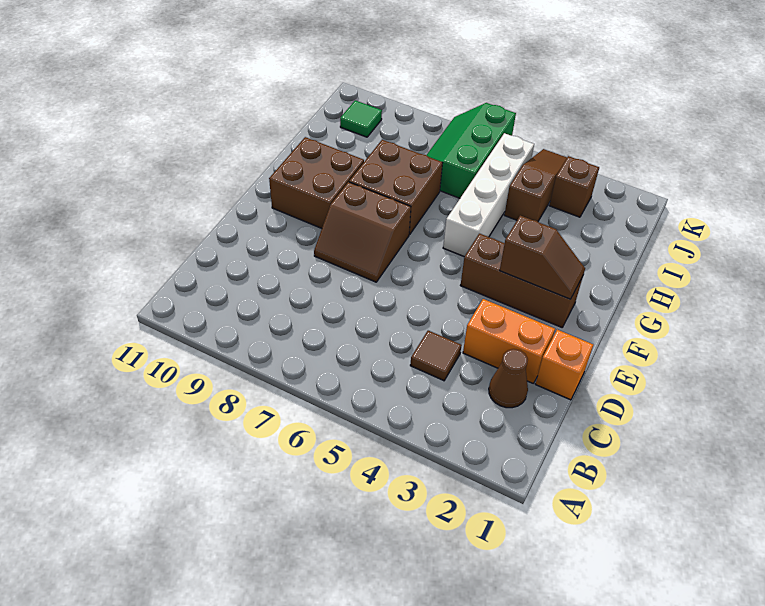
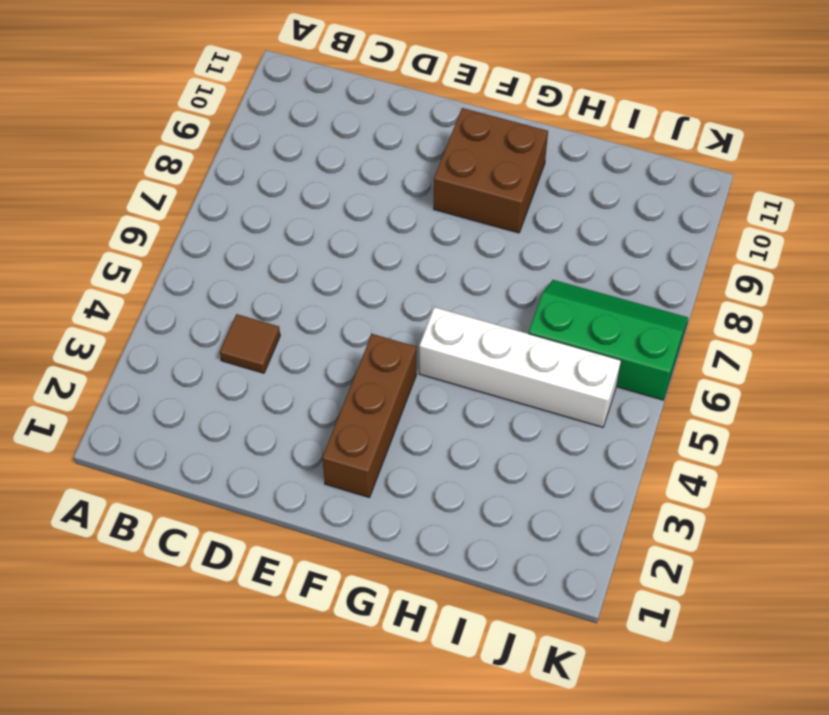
none -> brown cone C2 level 1
none -> orange brick D1 level 1
none -> orange brick D2:D3 level 1

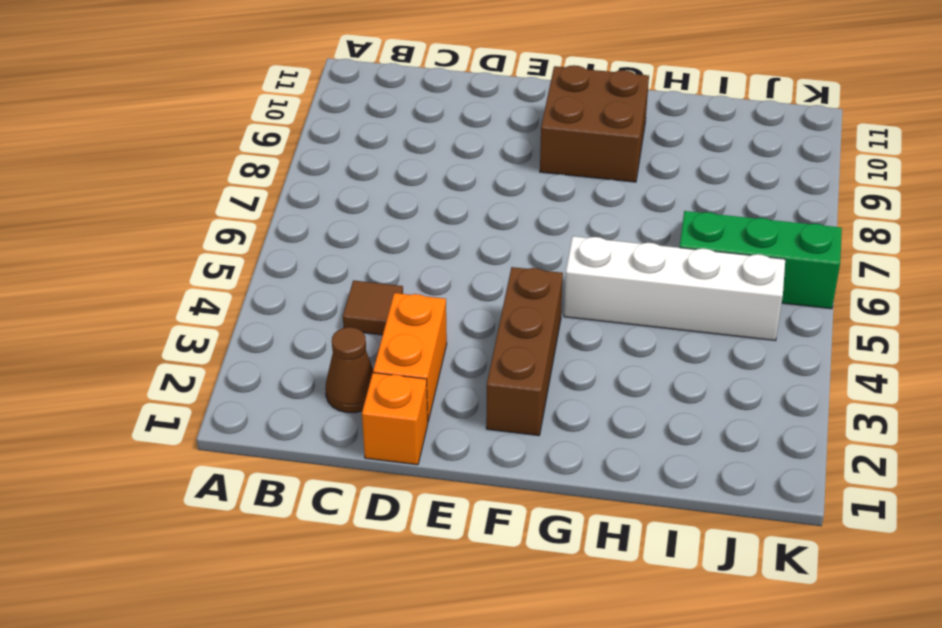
none -> brown slope E7:F8 level 1 top F
none -> brown brick G7:H8 level 1
none -> brown slope I4:K4 level 1 top I

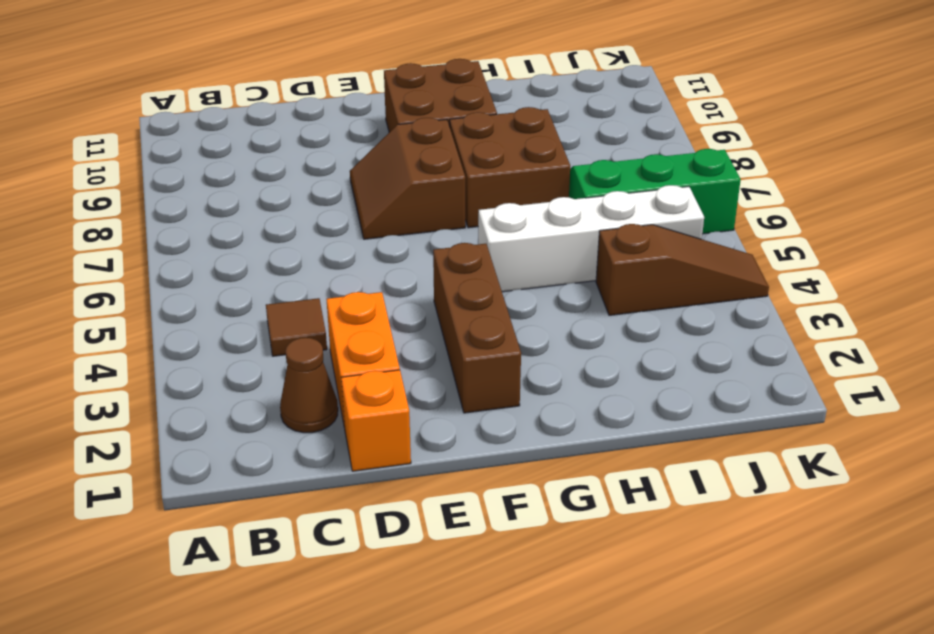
none -> brown brick J3 level 1
none -> green tile J10 level 1
none -> brown slope F2:F3 level 2 top 3

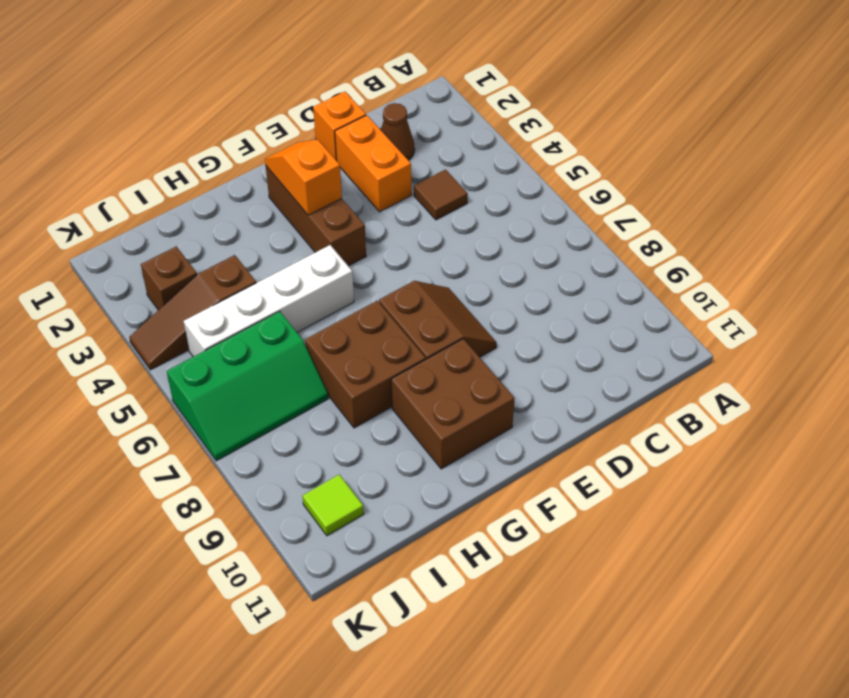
orange slope F2:F3 level 2 top 3 -> brown slope F2:F3 level 2 top 3
lime tile J10 level 1 -> green tile J10 level 1

